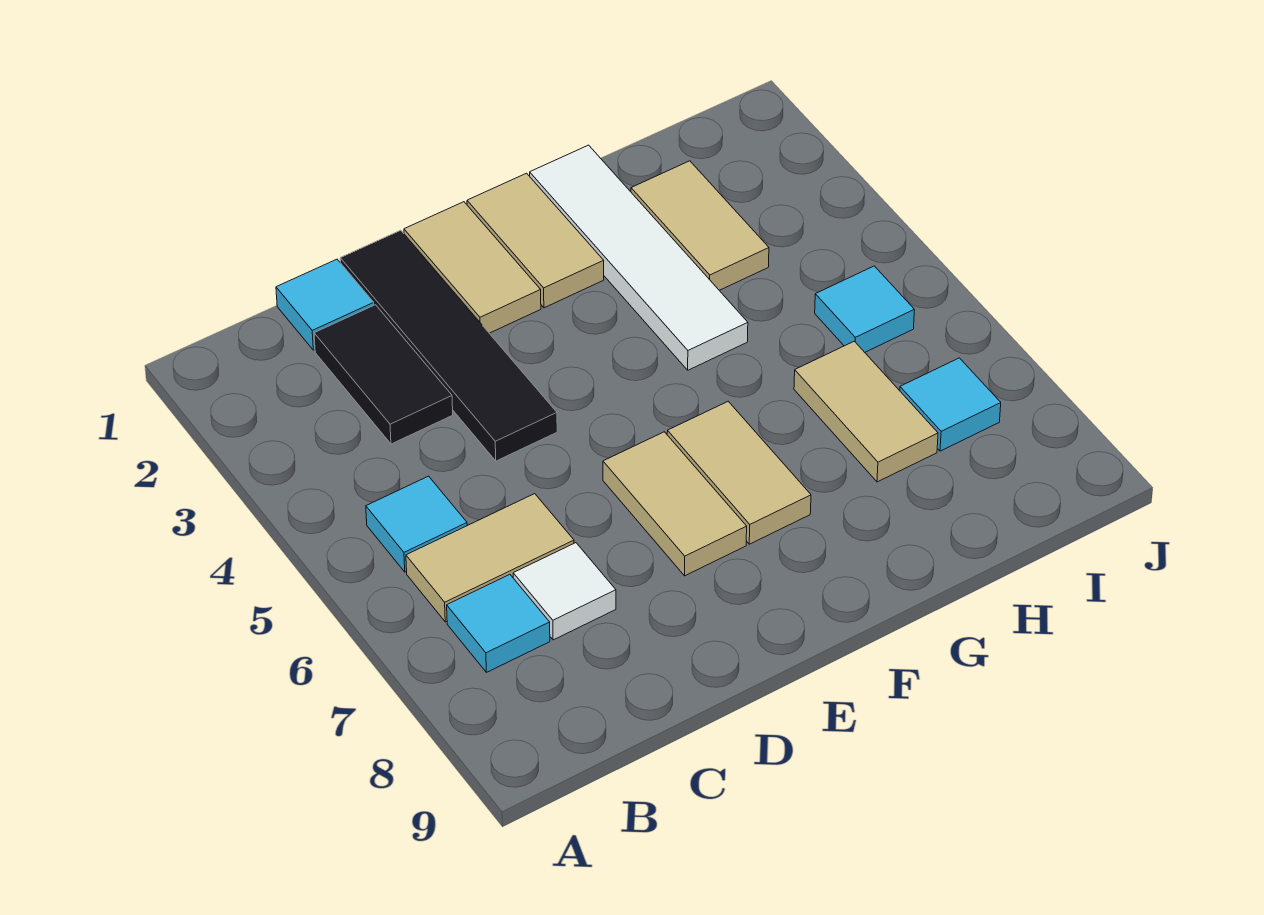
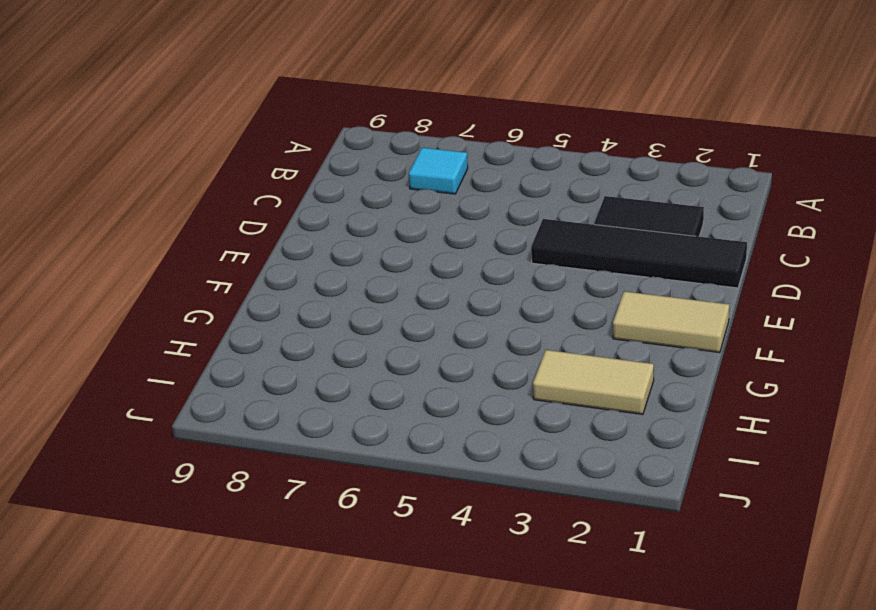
none -> cyan tile B5 level 1
none -> tan tile B6:C6 level 1
none -> cyan tile C1 level 1

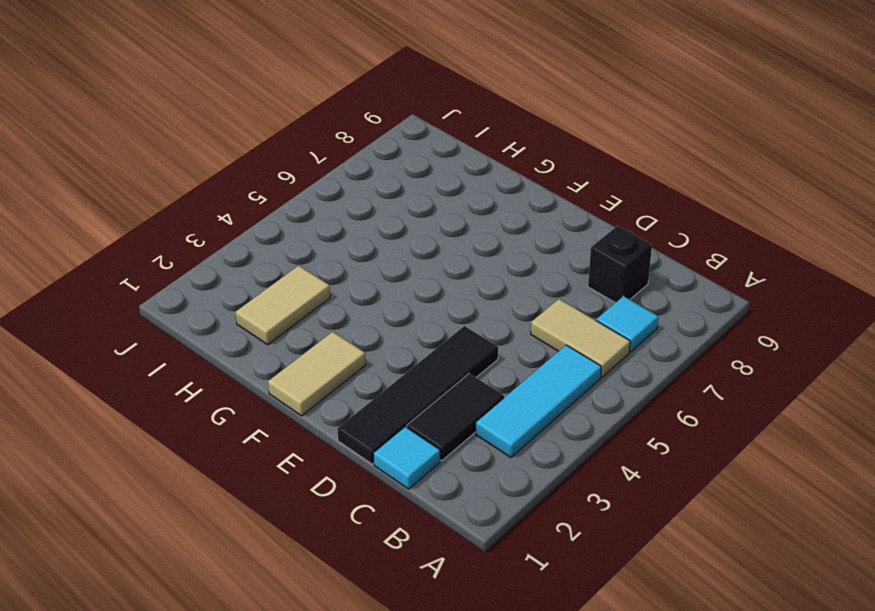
cyan tile B3:B5 level 1 -> cyan tile B5 level 1
black brick C8 level 1 -> none
none -> white tile C7 level 1
none -> tan tile E1:E2 level 1
none -> tan tile E6:E7 level 1

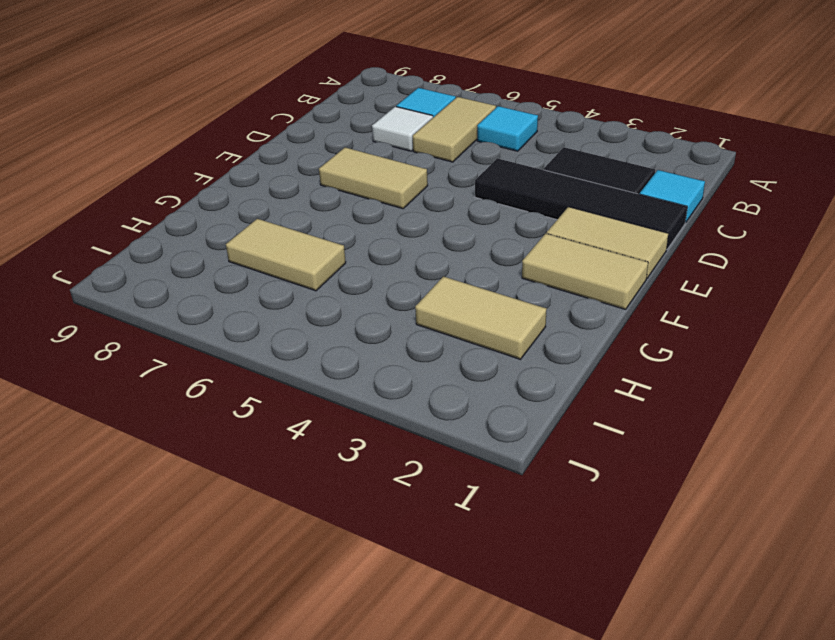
none -> tan tile F6:F7 level 1
none -> white tile G1:G4 level 1
none -> cyan tile I5 level 1

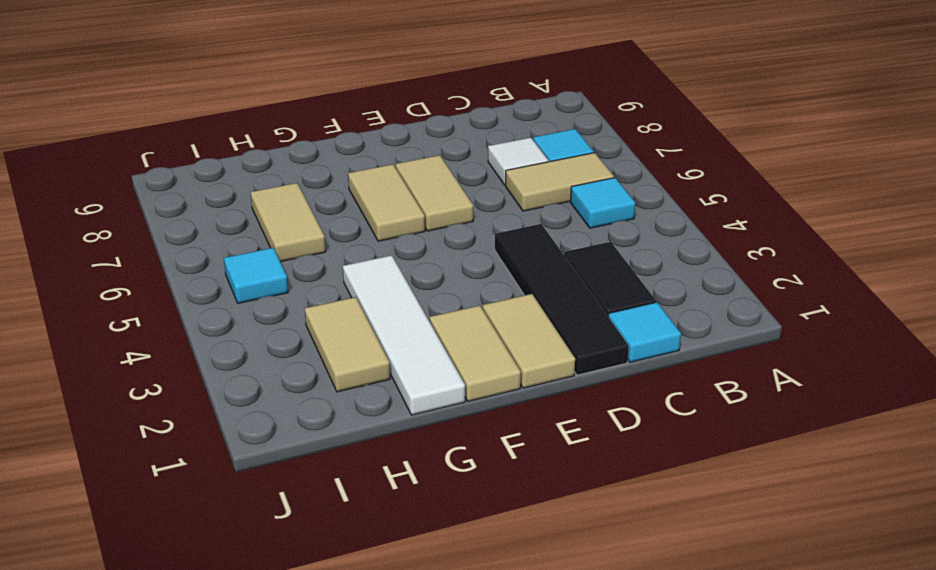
none -> cyan tile I7 level 1

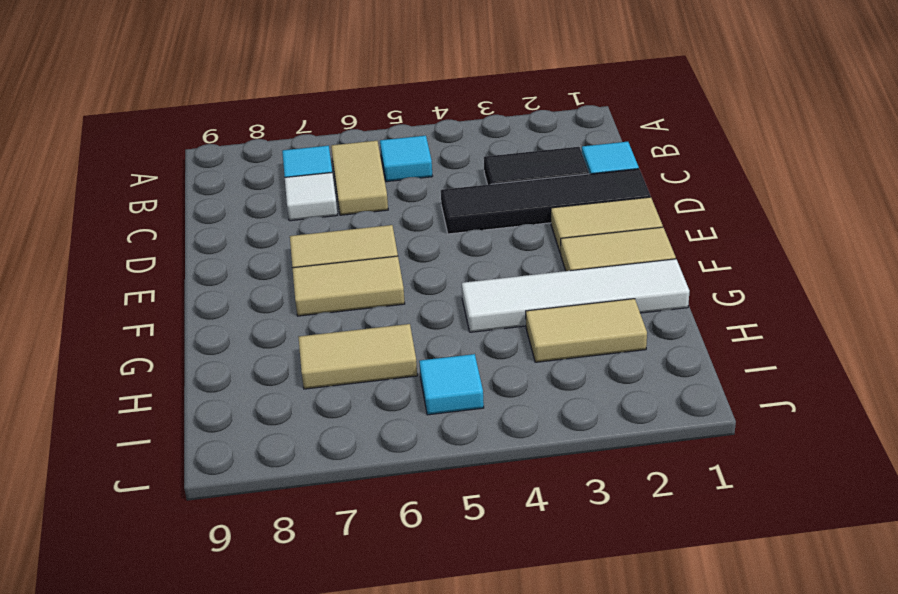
none -> cyan tile I7 level 1

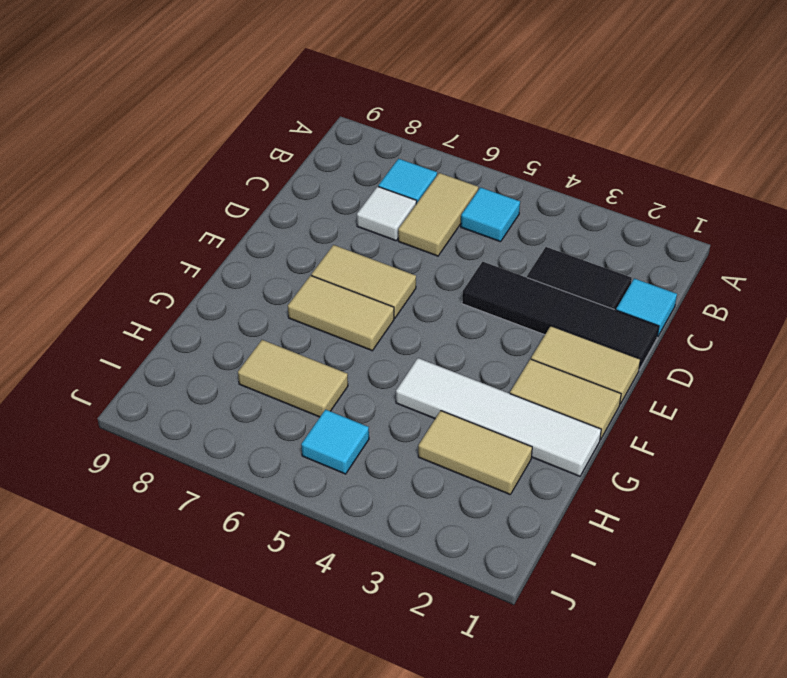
none -> cyan tile I7 level 1

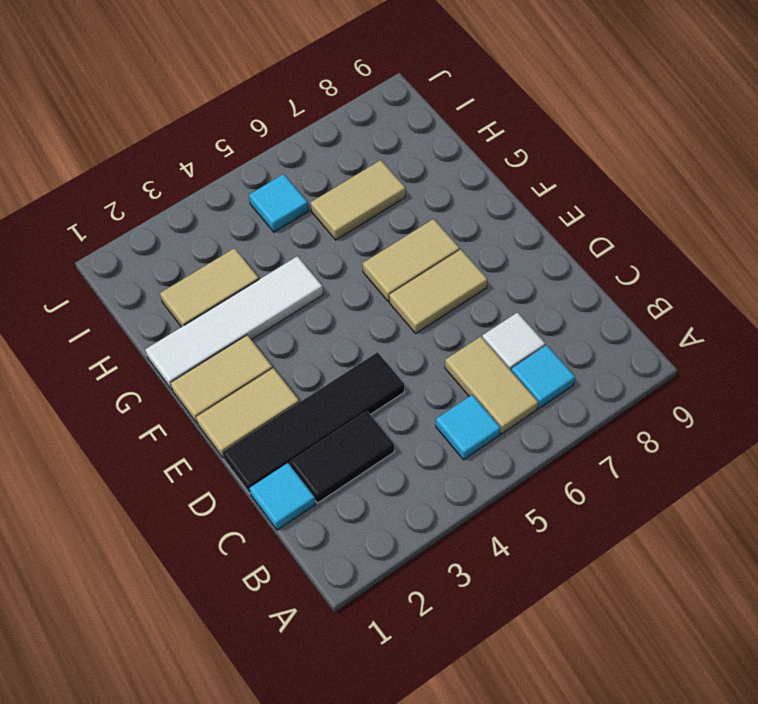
none -> cyan tile I7 level 1

